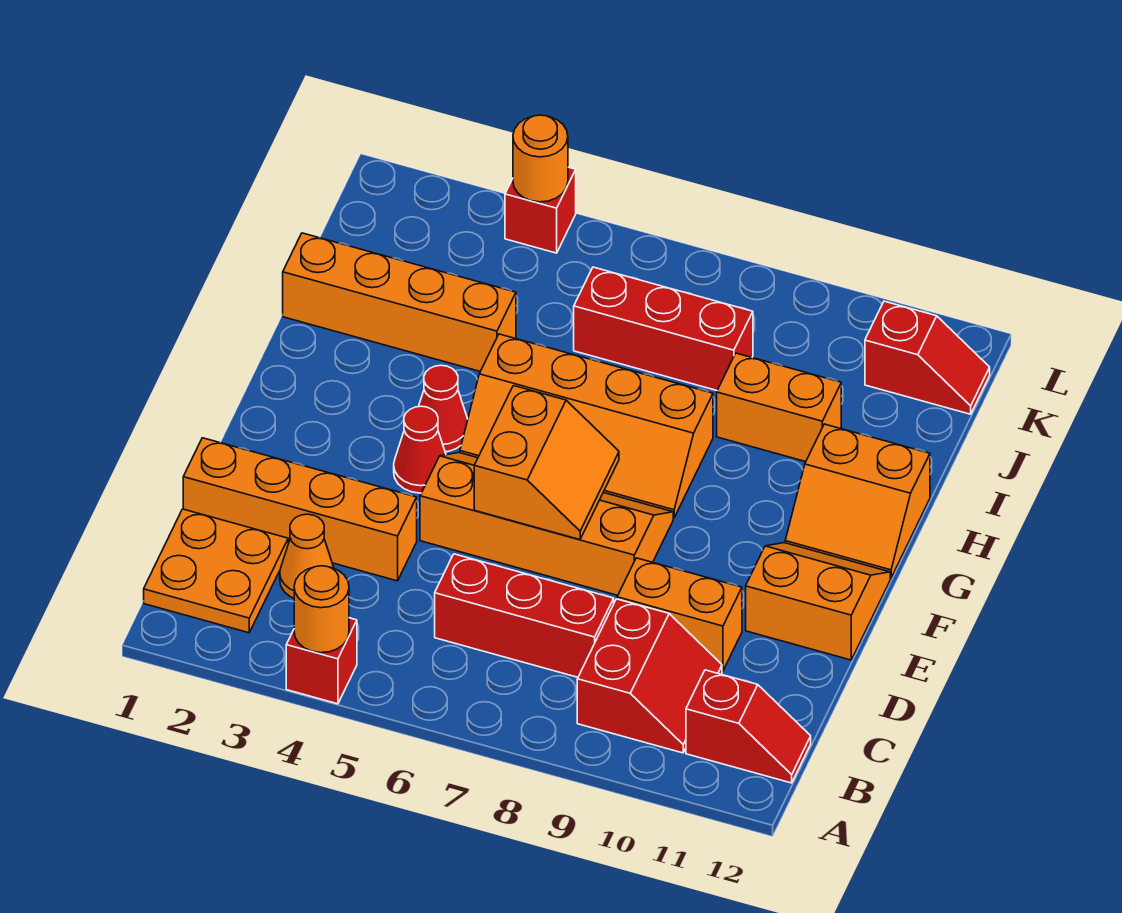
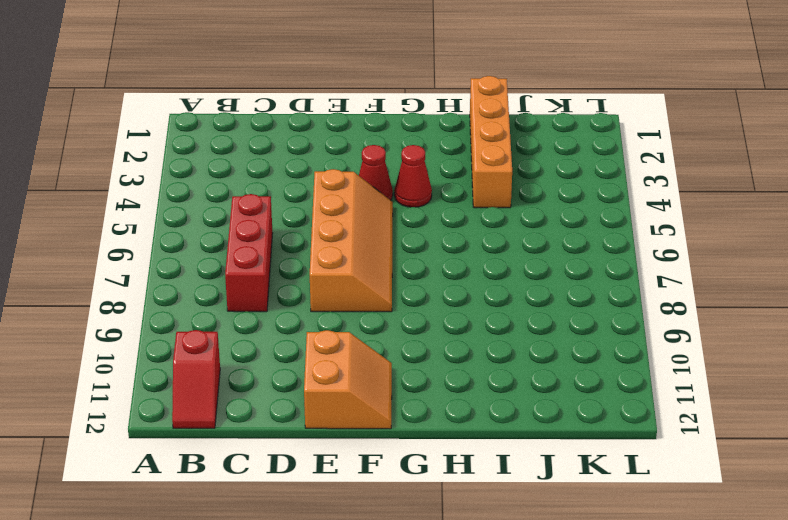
none -> red brick A4 level 1
none -> orange plate B1:C2 level 1
none -> red slope B9:C10 level 1 top 9

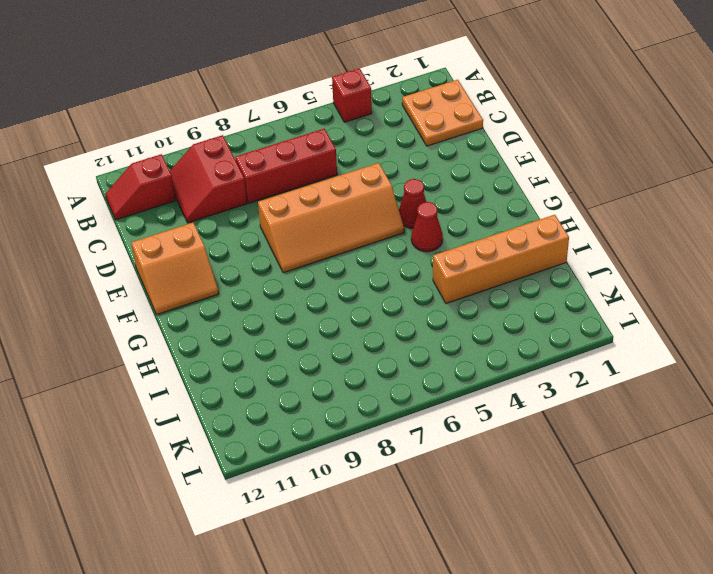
none -> orange cone C3 level 1
none -> orange brick D1:D4 level 1
none -> orange brick D9:D10 level 1

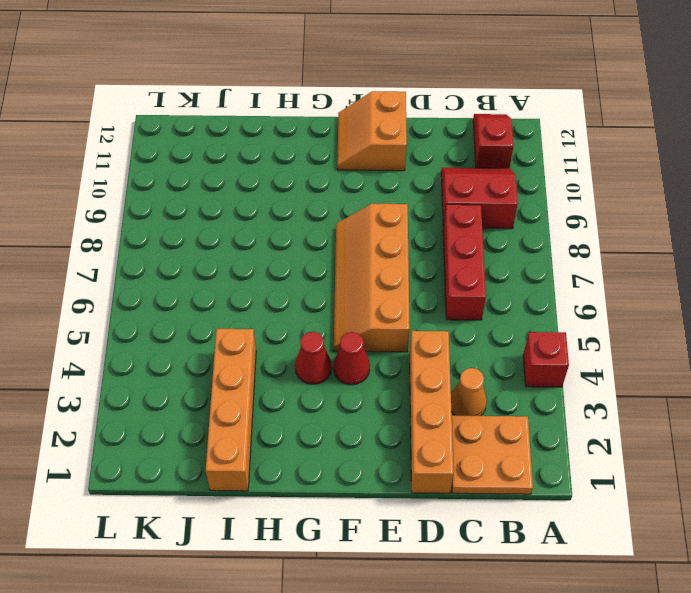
none -> orange brick D9:D10 level 1
none -> orange slope G5:H8 level 1 top H
none -> orange slope G11:H12 level 1 top H

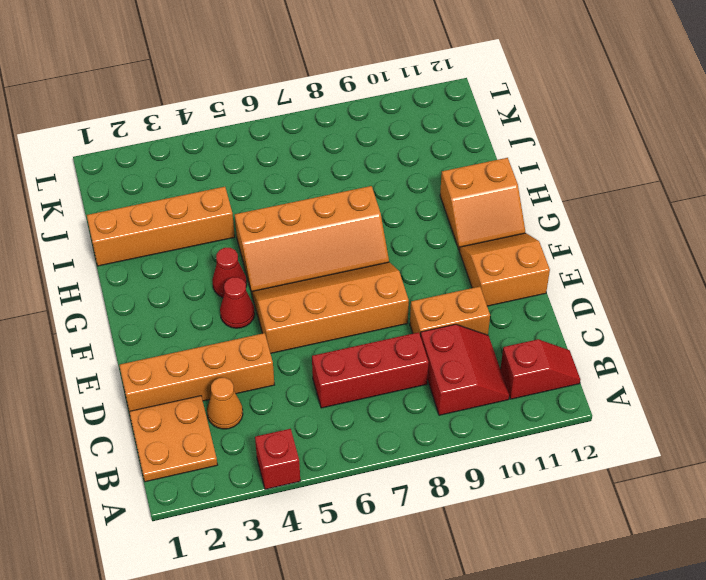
none -> orange brick I9:I10 level 1
none -> red brick J6:J8 level 1
none -> red slope K11:K12 level 1 top 11

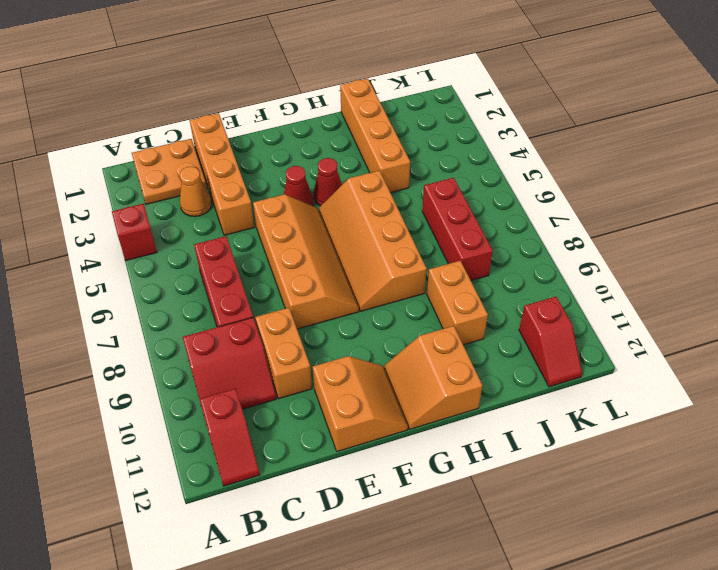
none -> red brick L4 level 1
none -> orange round brick A4 level 2
none -> orange slope E6:F7 level 2 top 6

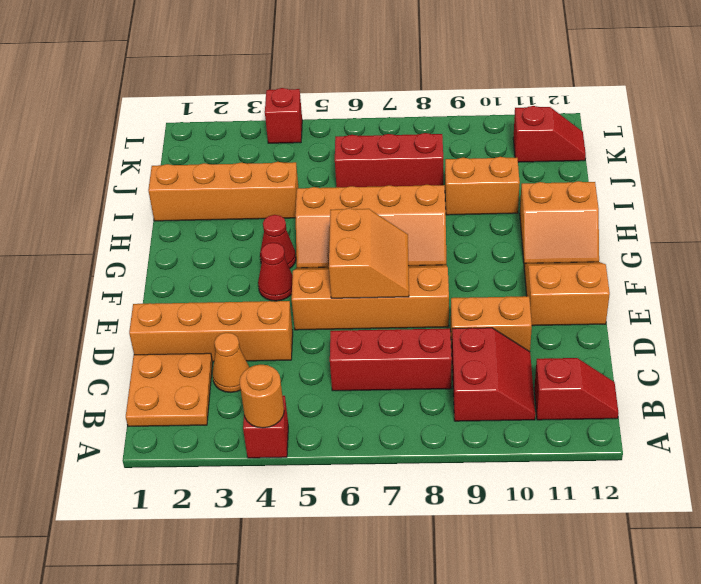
none -> orange round brick L4 level 2

